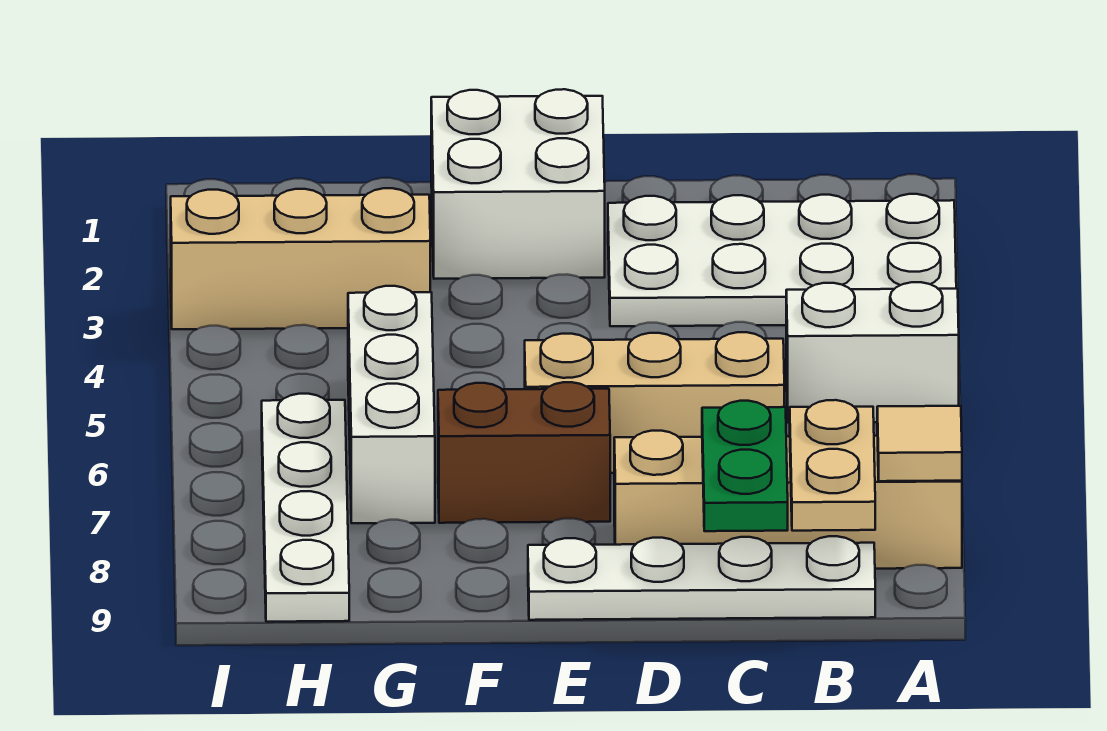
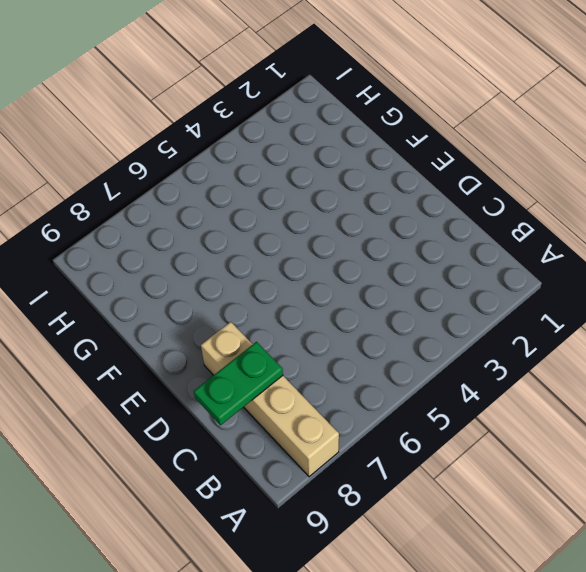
none -> white plate A2:D3 level 1
none -> white brick A5:B5 level 1
none -> white plate B9:E9 level 1

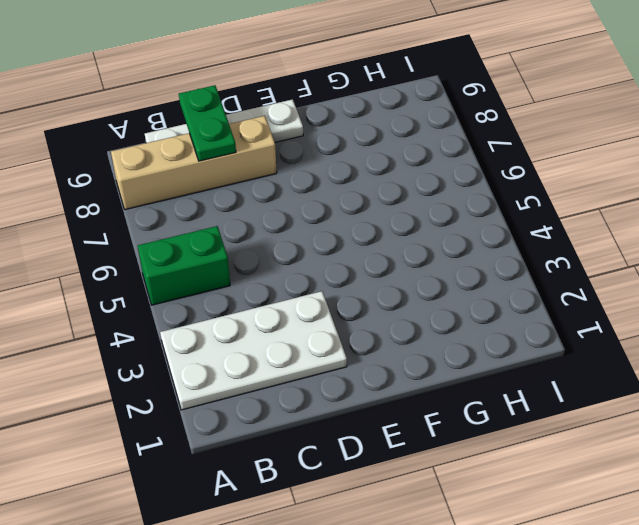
green brick A5:B5 level 1 -> white brick A5:B5 level 1
none -> tan brick C6:E6 level 1
none -> white brick E1:F2 level 1
none -> brown brick E7:F7 level 1

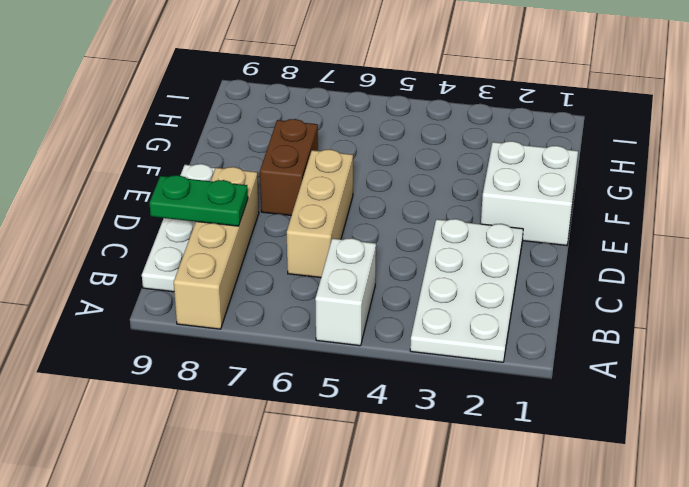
none -> tan brick G3:I3 level 1
none -> white brick G5:G7 level 1
none -> white plate H6:H9 level 1

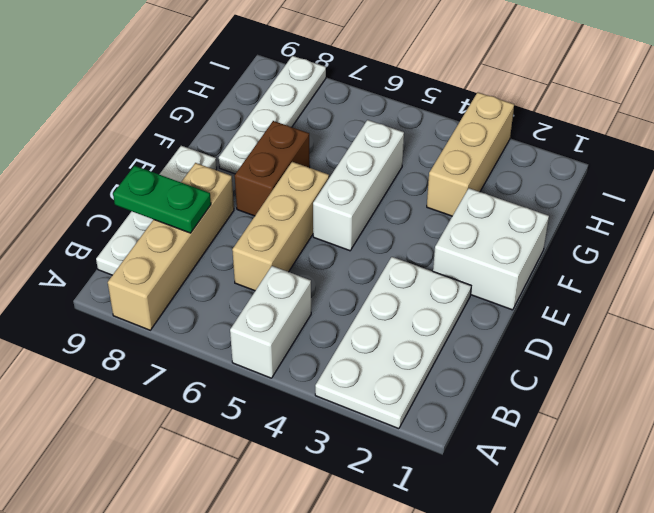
white brick E5:G5 level 1 -> white brick G5:G7 level 1
white plate F8:I8 level 1 -> white plate H6:H9 level 1
none -> tan tile A8 level 2
none -> tan plate B8:B9 level 2

